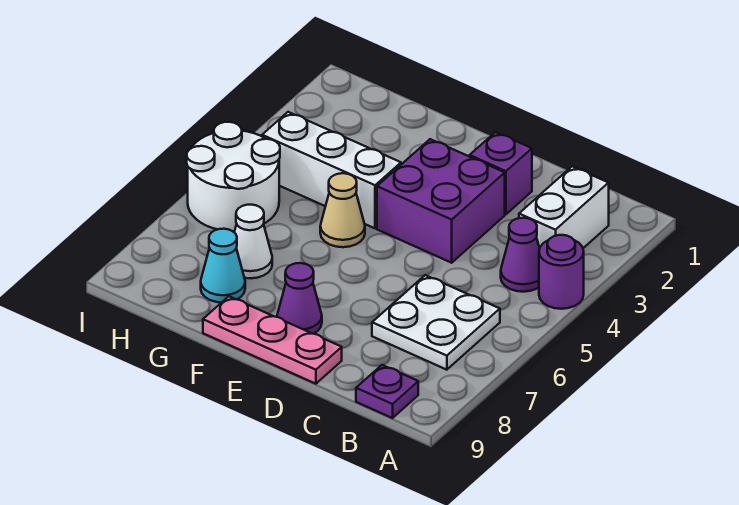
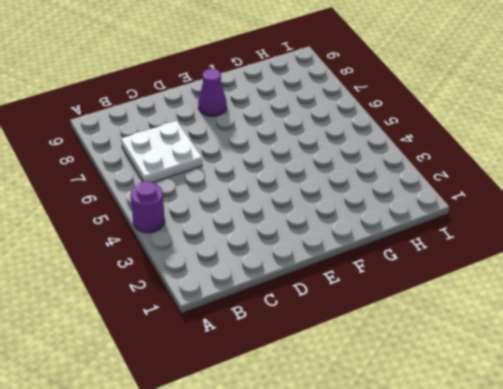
none -> white brick B2:B3 level 1
none -> purple cone B4 level 1
none -> purple plate B9 level 1

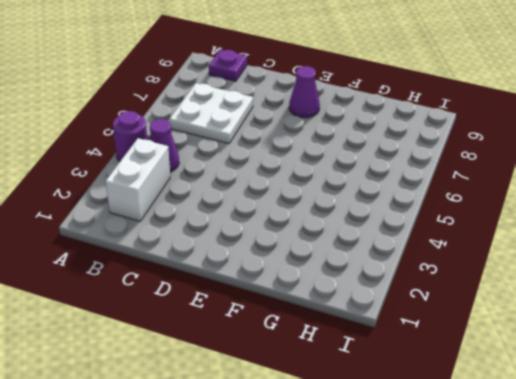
none -> purple brick D2 level 1
none -> purple brick D3:E4 level 1
none -> pink plate D9:F9 level 1

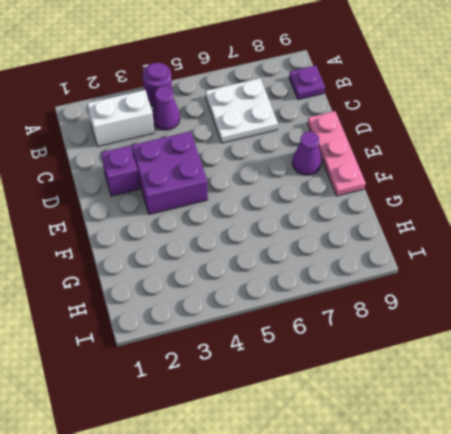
none -> white brick F4:H4 level 1
none -> tan cone F5 level 1
none -> white cone G7 level 1

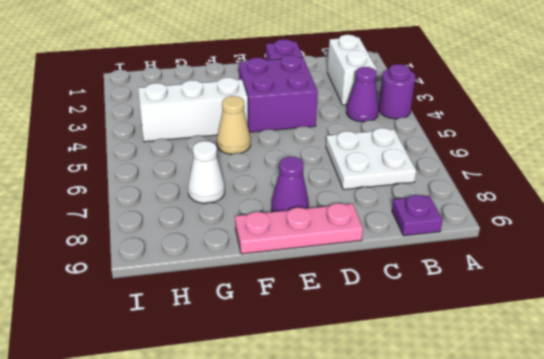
none -> cyan cone G8 level 1
none -> white round brick H5:I6 level 1

